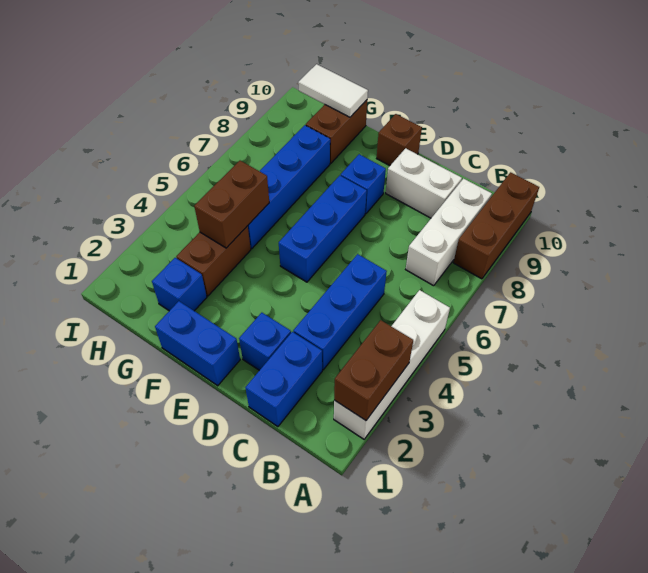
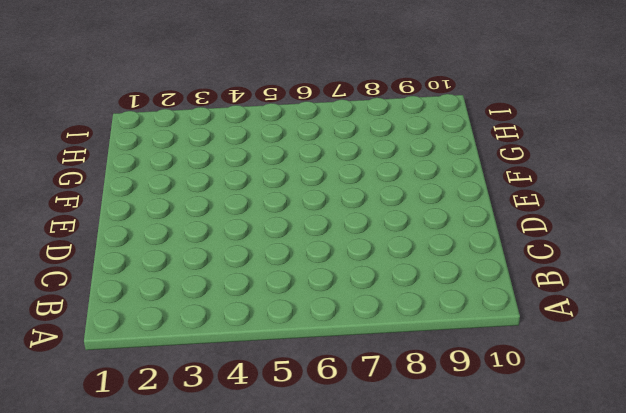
none -> white brick A2:A5 level 1
none -> brown brick A8:A10 level 1
none -> white brick B7:B9 level 1

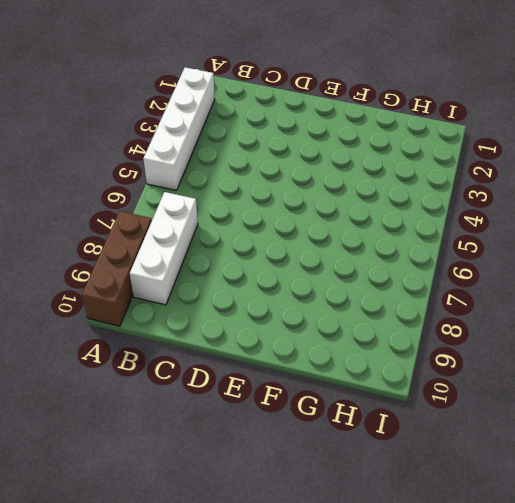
none -> blue brick C1:C2 level 1
none -> blue brick C3:C5 level 1
none -> white brick C9:D9 level 1

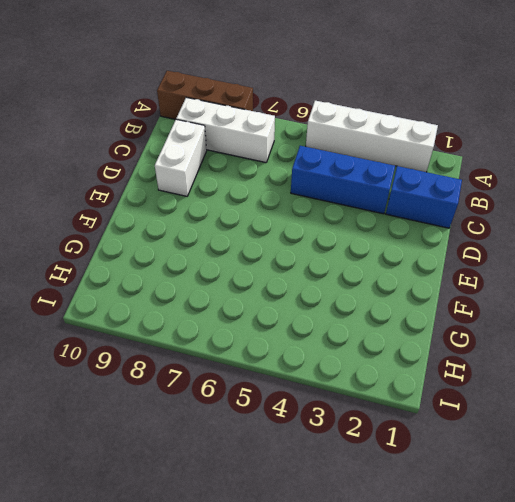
none -> blue brick D2 level 1
none -> blue brick E1:F1 level 1
none -> blue brick E5:E7 level 1

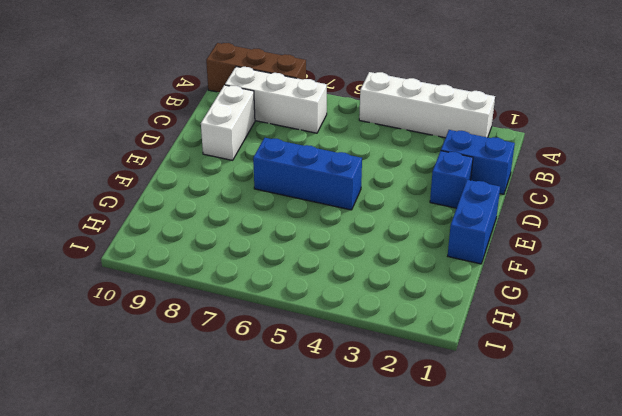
none -> blue brick C3:C5 level 1
none -> blue brick E8 level 1
none -> brown brick E10 level 1

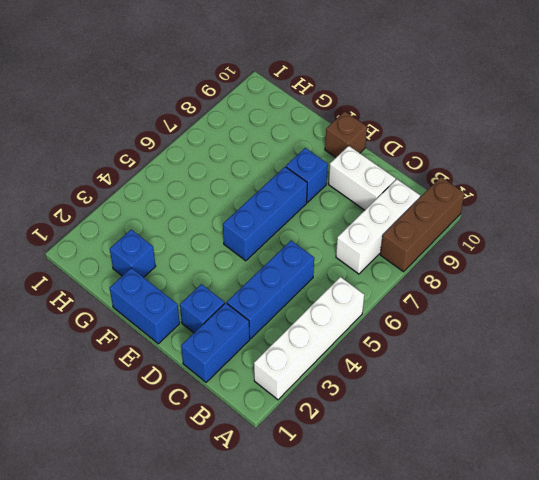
none -> brown brick G3:G4 level 1
none -> blue brick G5:G8 level 1
none -> brown brick G9:G10 level 1

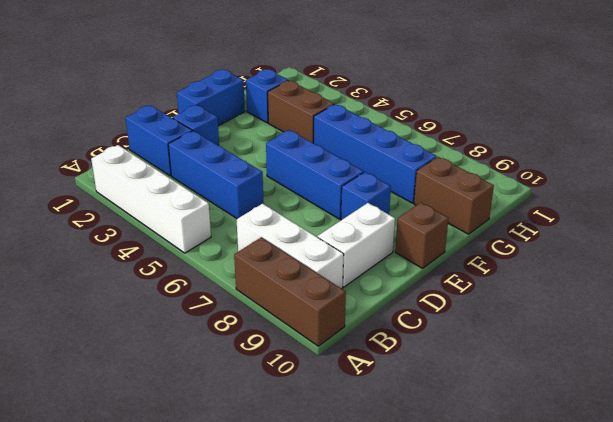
none -> brown brick A2:A3 level 2
none -> brown brick G4:G5 level 2
none -> white tile G10:H10 level 2

